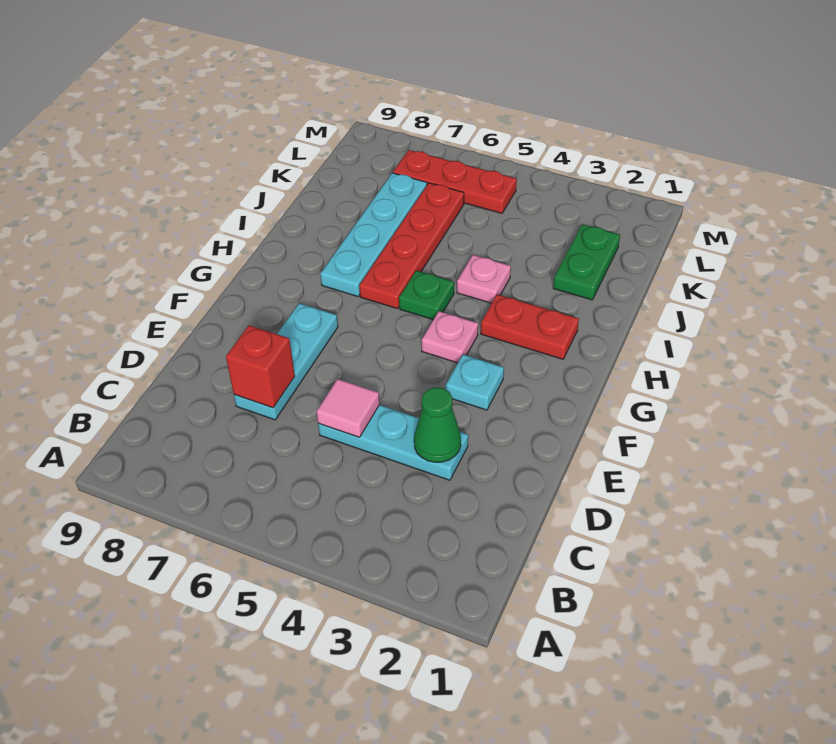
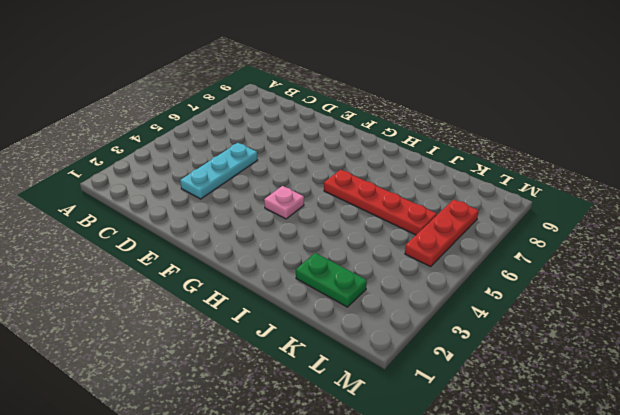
none -> cyan plate D7:F7 level 1
none -> cyan plate F3 level 1
none -> red plate H2:H3 level 1

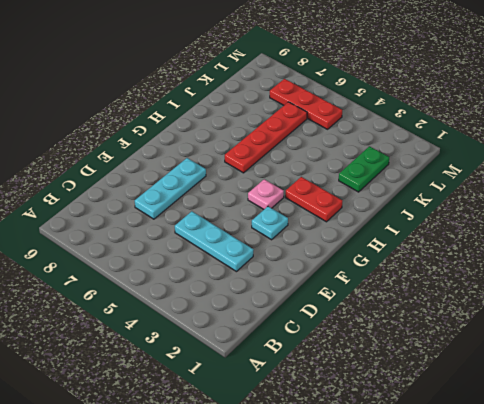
none -> green plate H5 level 1
none -> cyan plate H7:K7 level 1
none -> pink plate I4 level 1

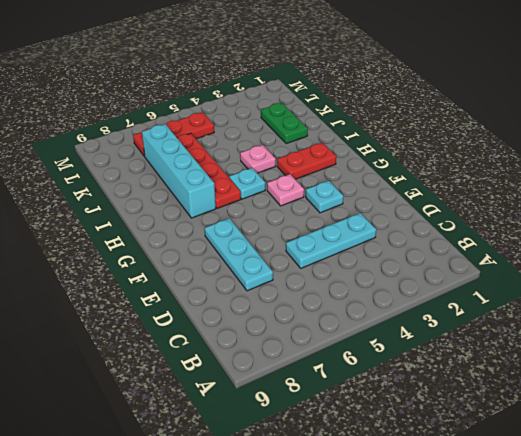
cyan plate H5 level 1 -> green plate H5 level 1
cyan brick H7:K7 level 1 -> cyan plate H7:K7 level 1
none -> green cone D3 level 2
none -> pink tile D5 level 2
none -> red brick D7 level 2

